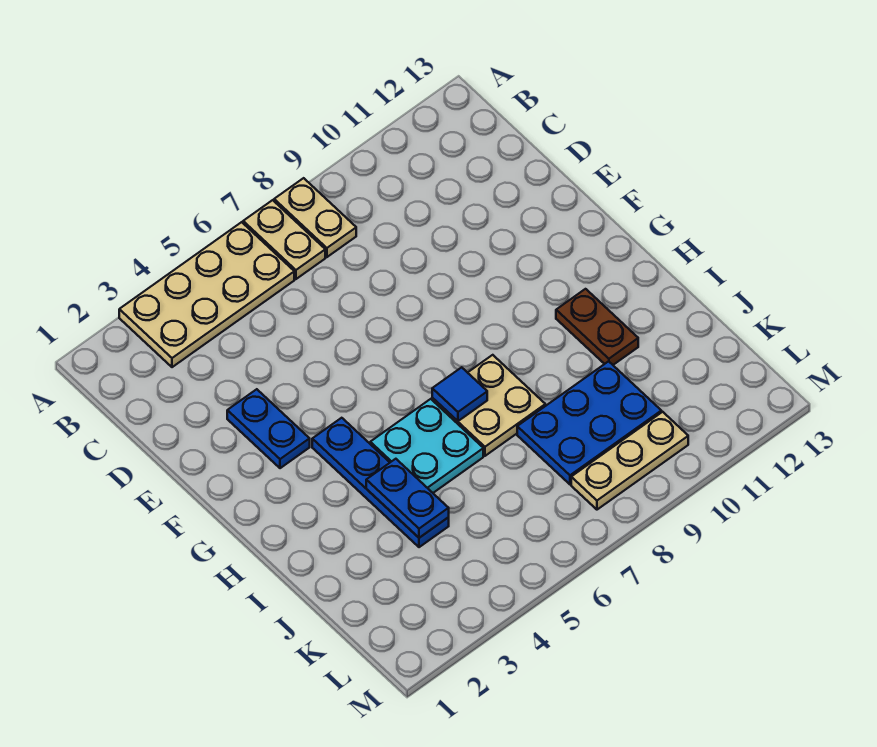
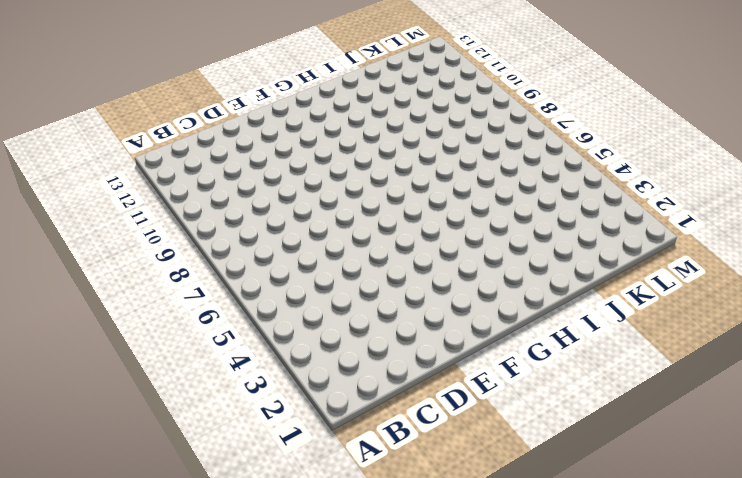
none -> tan plate A3:B6 level 1
none -> tan plate A7:B7 level 1
none -> tan plate A8:B8 level 1

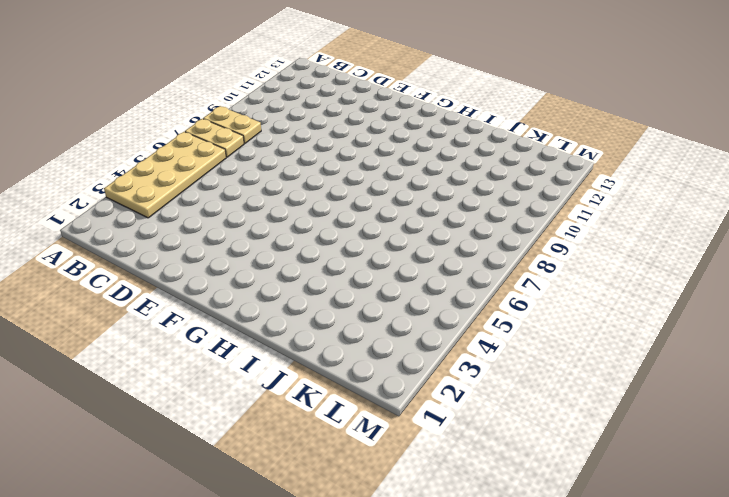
none -> blue plate E3:F3 level 1
none -> blue plate G4:J4 level 1
none -> cyan plate H5:I6 level 1

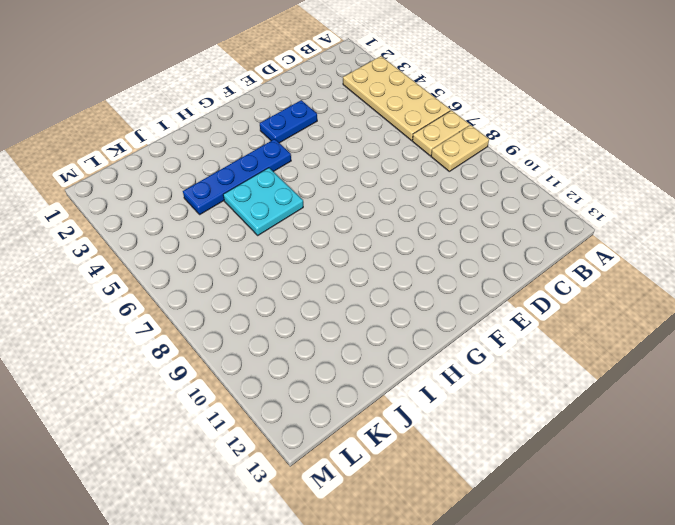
none -> tan plate H7:I8 level 1
none -> brown plate H11:I11 level 1
none -> blue plate J8:K10 level 1

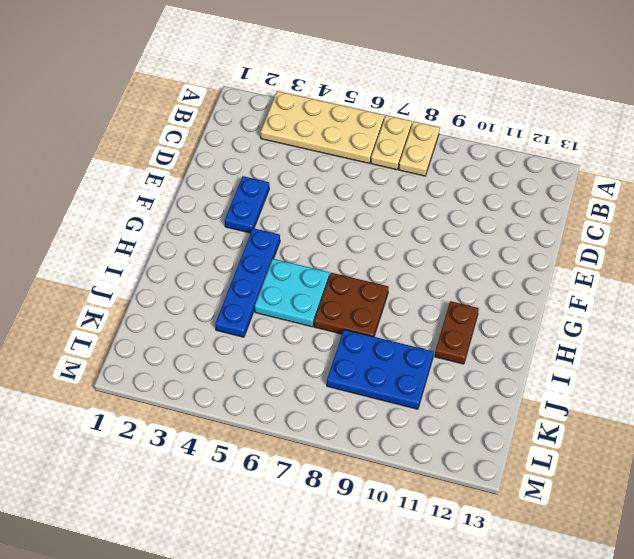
brown plate H7:I8 level 1 -> tan plate H7:I8 level 1
none -> tan plate L8:L10 level 1
none -> blue tile H7 level 2
none -> blue plate I4:J4 level 2

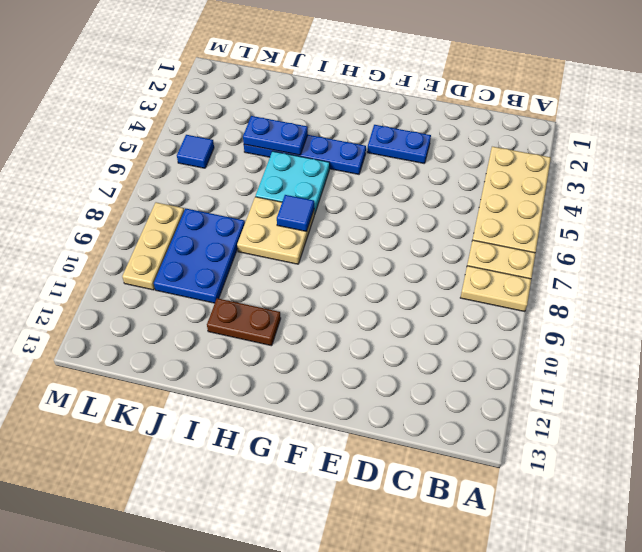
blue tile L5 level 1 -> none

